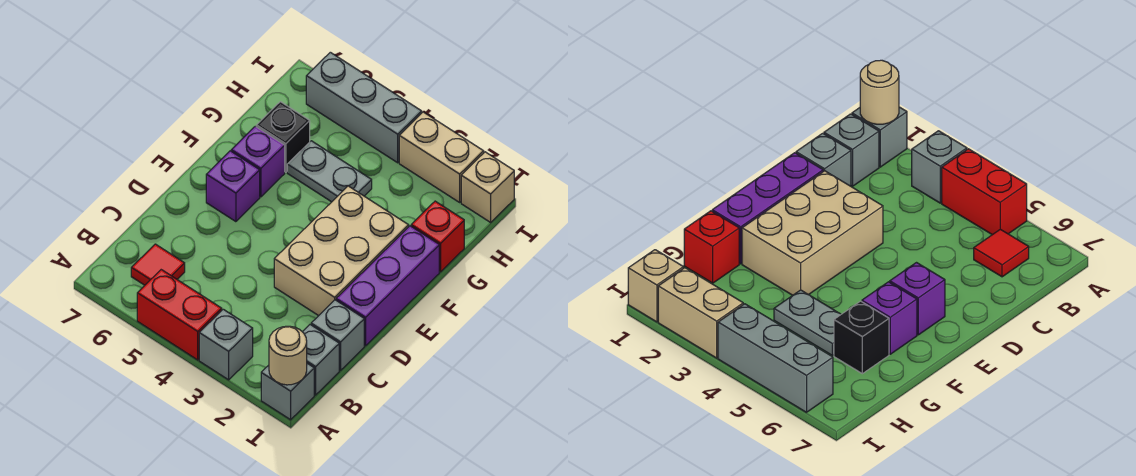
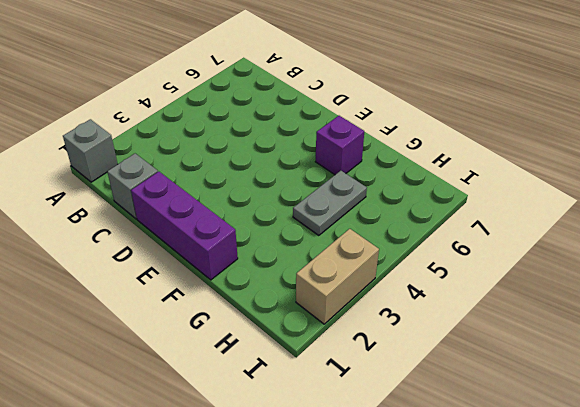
none -> grey brick A3 level 1
none -> red brick A4:A5 level 1
none -> grey brick B1 level 1

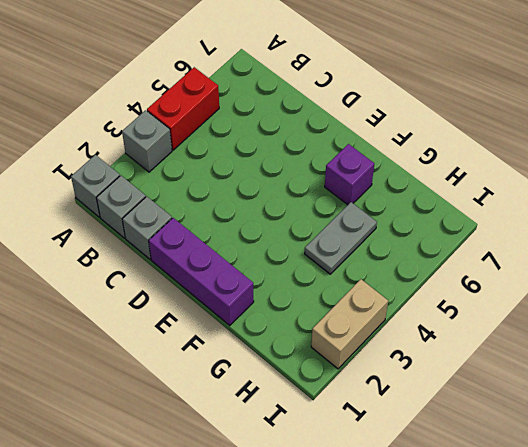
none -> red tile B6 level 1
none -> tan brick D2:F3 level 1
none -> purple brick E6 level 1

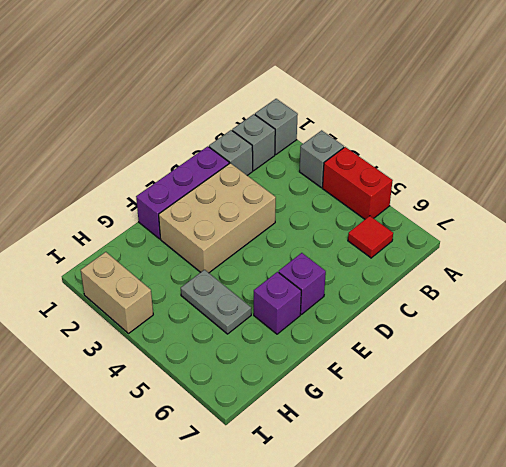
none -> red brick G1 level 1
none -> black brick G6 level 1
none -> tan brick I1 level 1

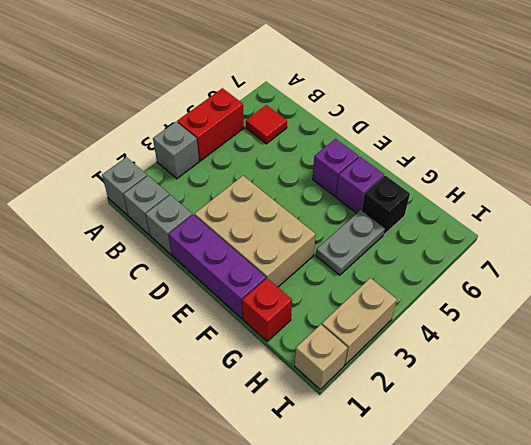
none -> grey brick I4:I6 level 1
none -> tan round brick A1 level 2

